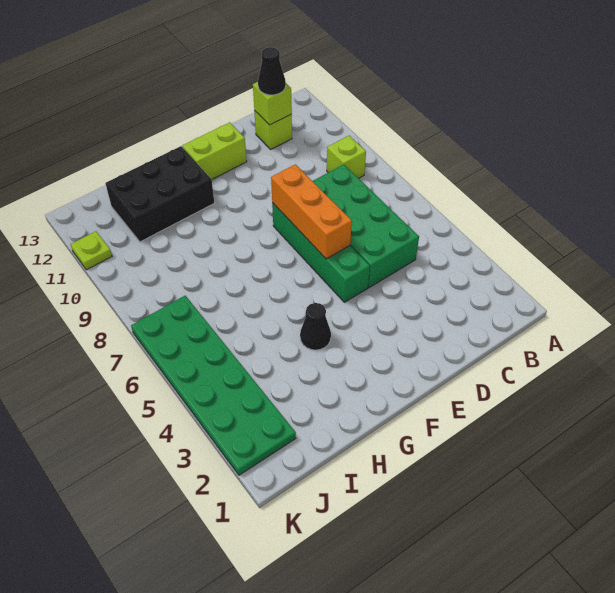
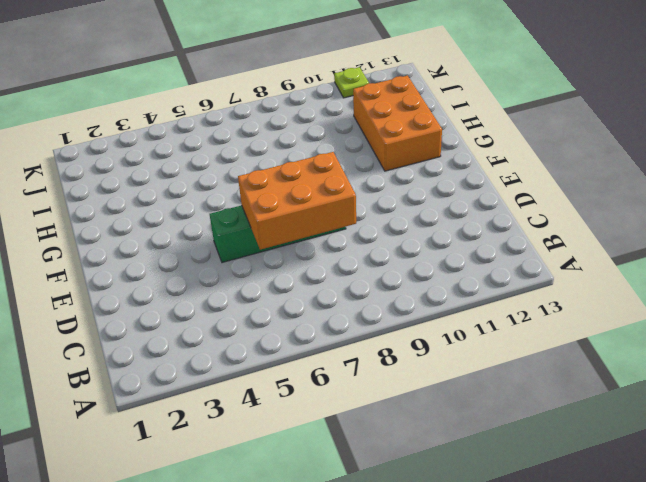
orange brick D6:E8 level 2 -> orange brick E6:E8 level 2
orange brick G11:I12 level 1 -> black brick G11:I12 level 1
none -> lime brick B9 level 1
none -> green brick C5:D8 level 1
none -> lime brick C12 level 1

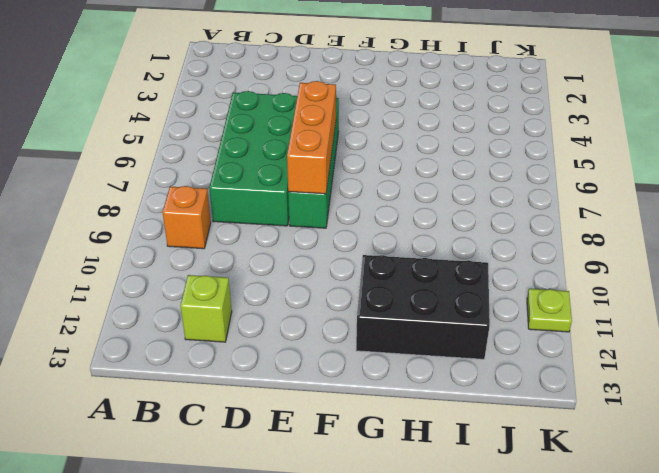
orange brick B9 level 1 -> lime brick B9 level 1
none -> lime brick E12:F12 level 1
none -> black cone G4 level 1
none -> green plate J2:K7 level 1

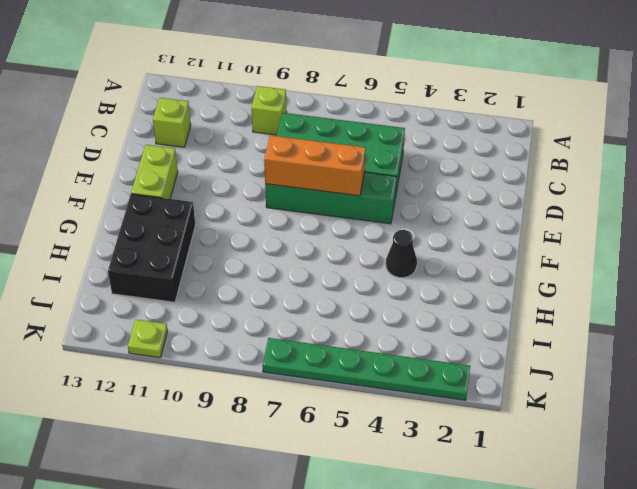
green plate K2:K7 level 1 -> green plate J2:K7 level 1
none -> lime brick C12 level 2
none -> black cone C12 level 3

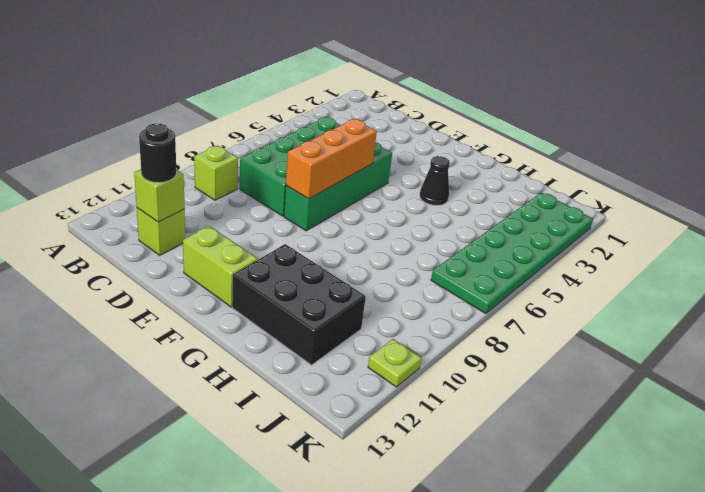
black round brick C12 level 3 -> black cone C12 level 3

